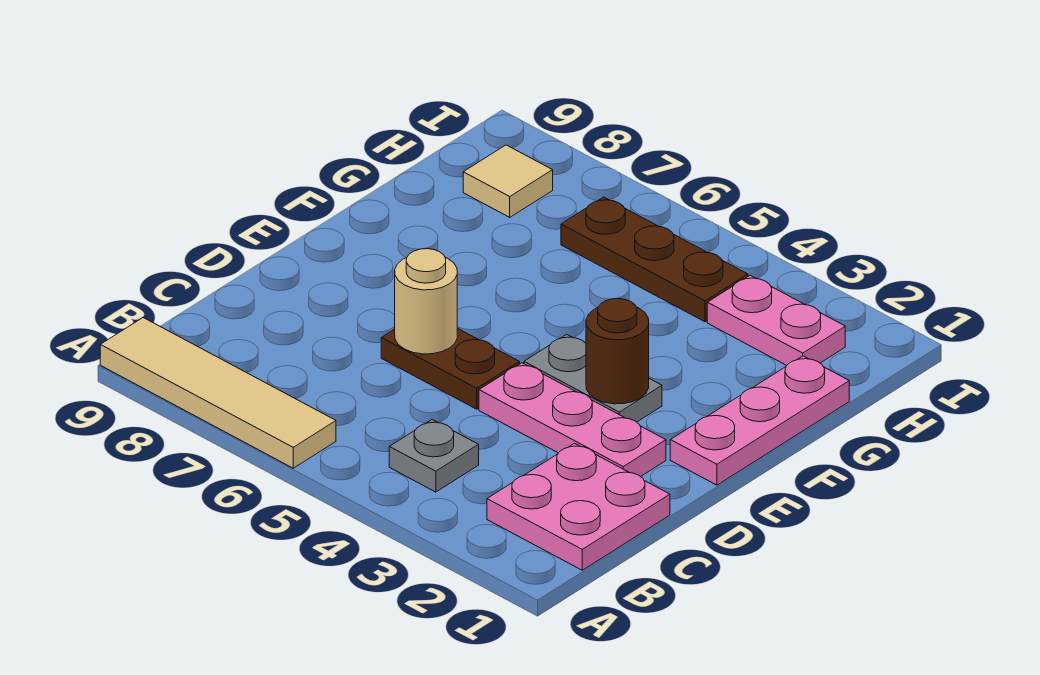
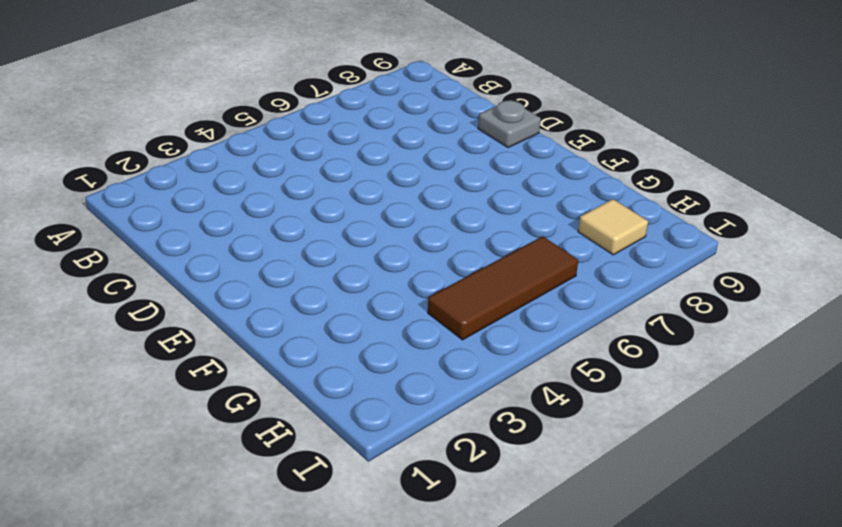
grey plate D9 level 1 -> grey plate B4 level 1
brown tile H4:H6 level 1 -> brown plate H4:H6 level 1
none -> tan tile A6:A9 level 1
none -> pink plate B1:C2 level 1
none -> pink plate D2:D4 level 1

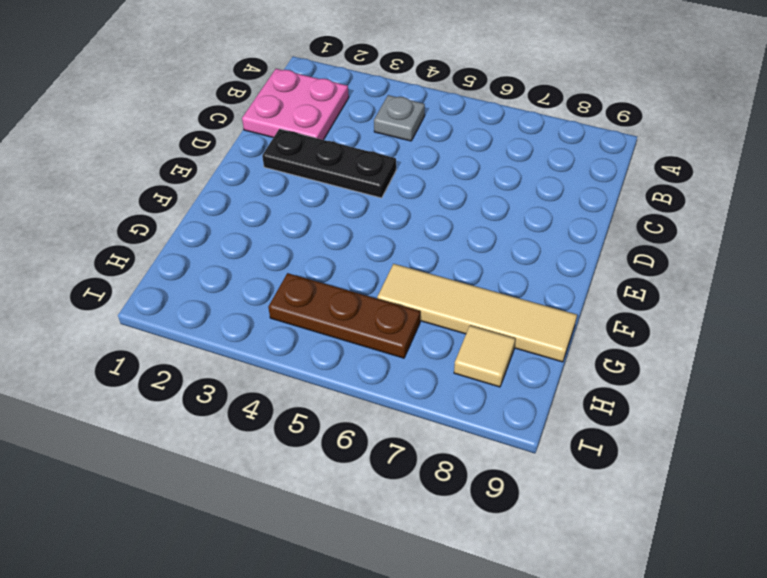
black plate D2:D4 level 1 -> pink plate D2:D4 level 1
tan tile G6:G9 level 1 -> tan tile A6:A9 level 1
none -> brown plate D5:D6 level 1
none -> pink plate E1:G1 level 1
none -> grey plate E3:E4 level 1

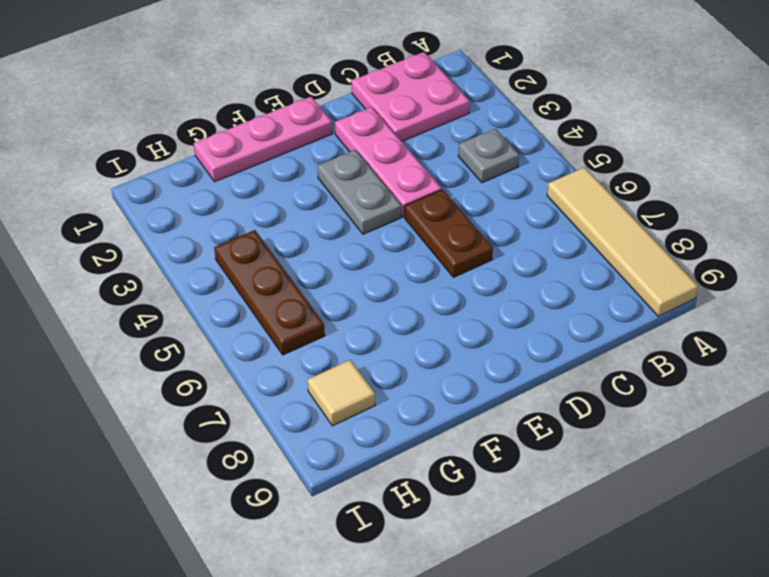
none -> pink plate H2:H3 level 1
none -> tan round brick D6 level 2
none -> brown round brick E3 level 2

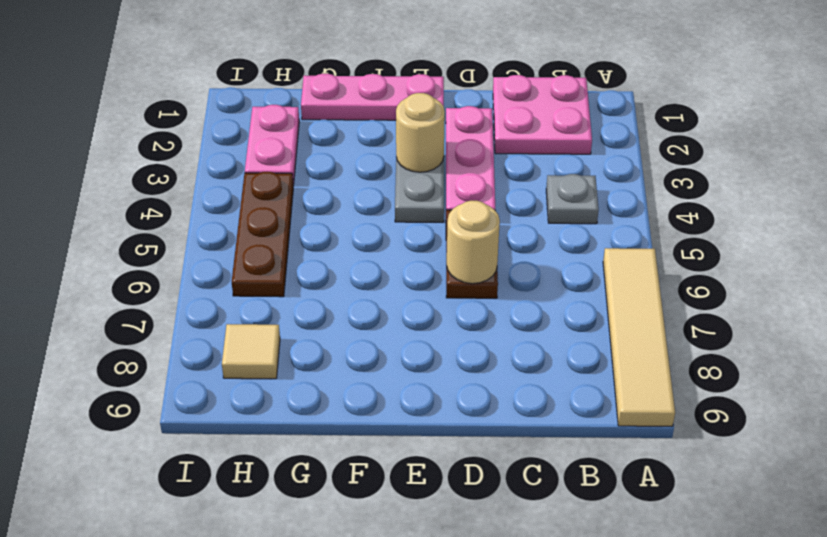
tan round brick E3 level 2 -> brown round brick E3 level 2

